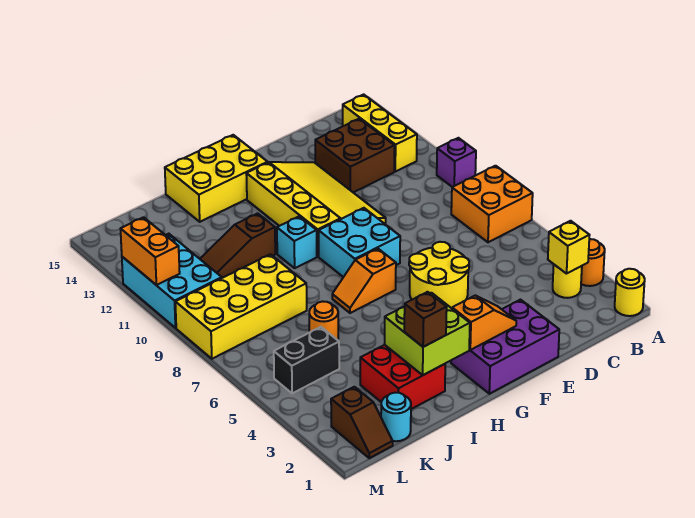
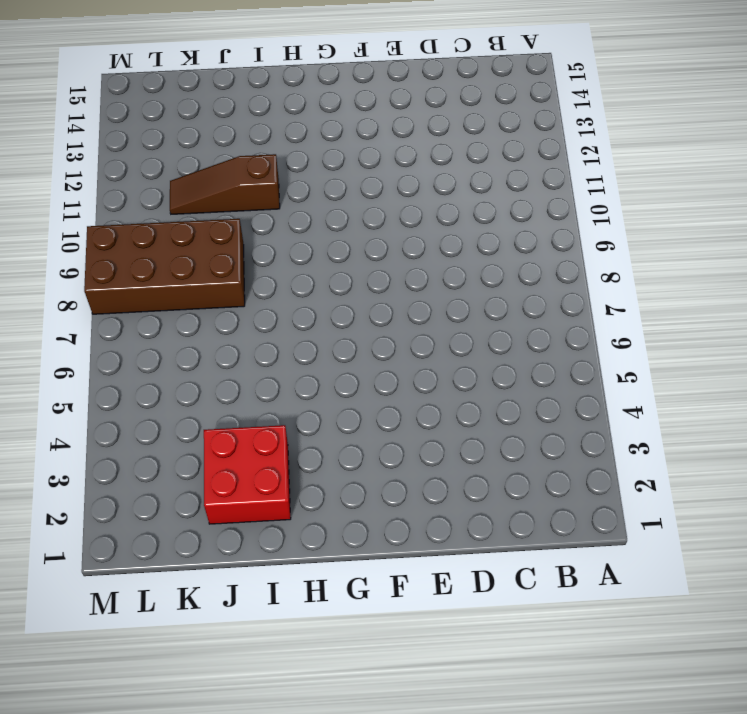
brown brick J8:M9 level 1 -> yellow brick J8:M9 level 1
none -> yellow round brick A1 level 1
none -> orange round brick A3 level 1
none -> orange brick A7:B8 level 1

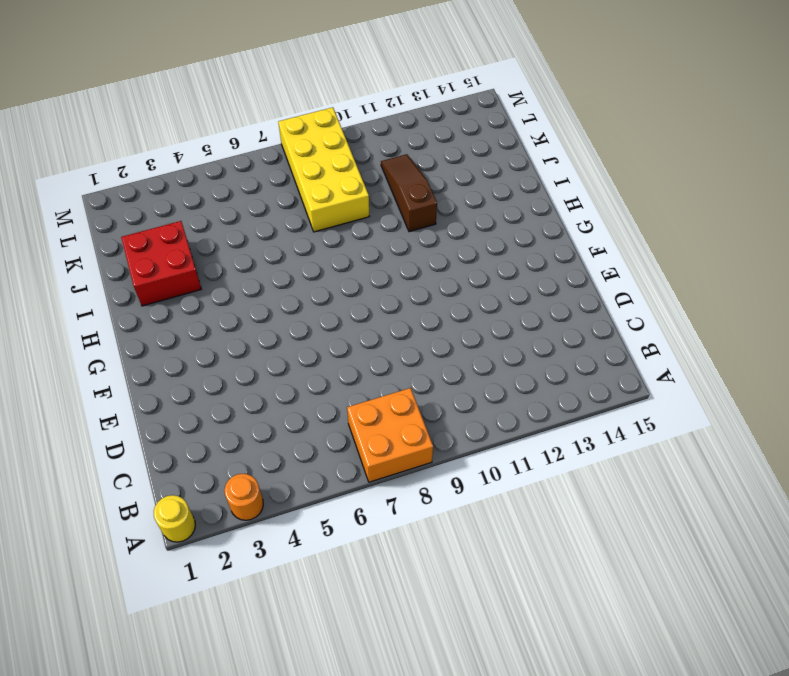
none -> purple brick A10 level 1
none -> yellow round brick B3 level 1
none -> yellow brick B12:B14 level 1

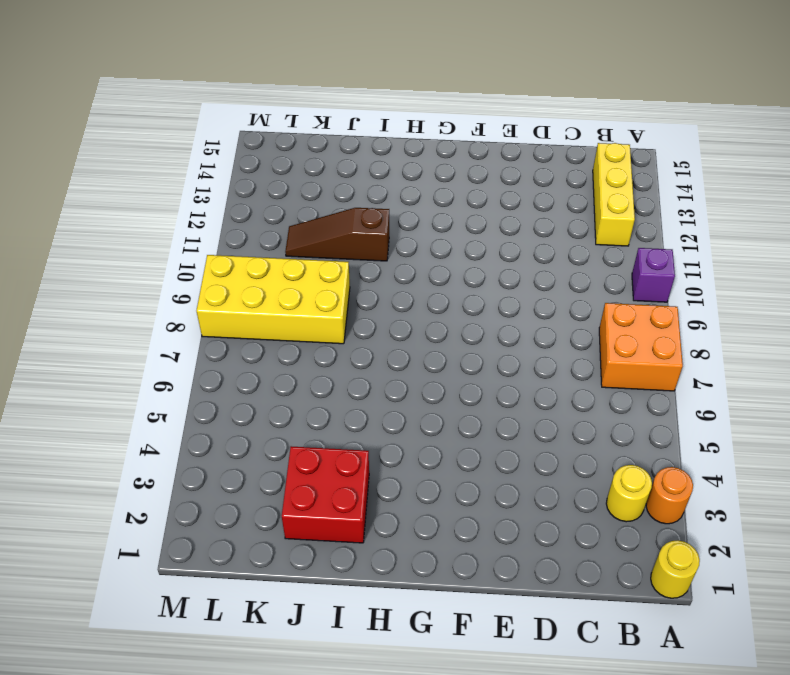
none -> brown brick C12:D13 level 1
none -> purple brick E1:G2 level 1
none -> yellow round brick E5:F6 level 1

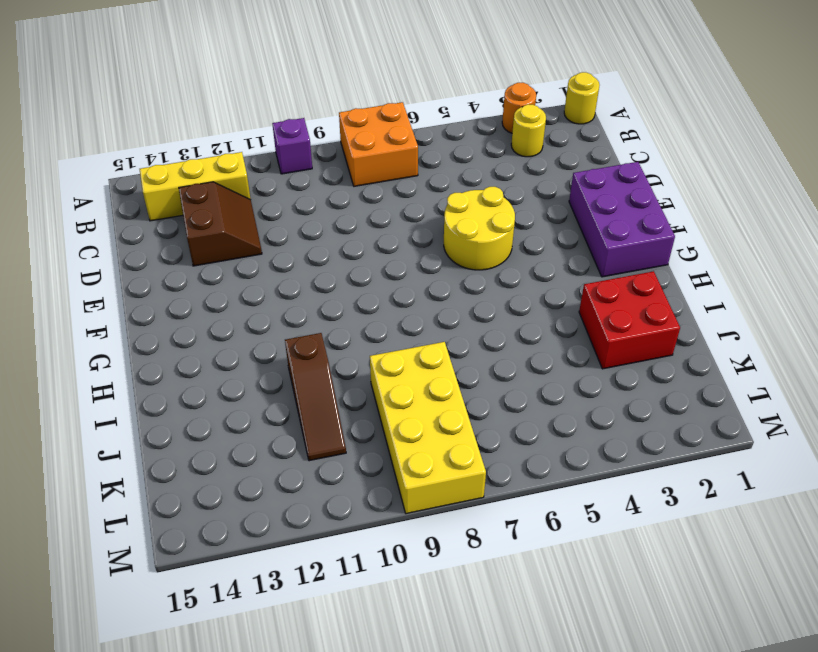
brown slope C12:D13 level 1 top 13 -> brown brick C12:D13 level 1
none -> yellow slope E10:G13 level 1 top G
none -> cyan brick F8:G9 level 1
none -> orange slope G7:H7 level 1 top G

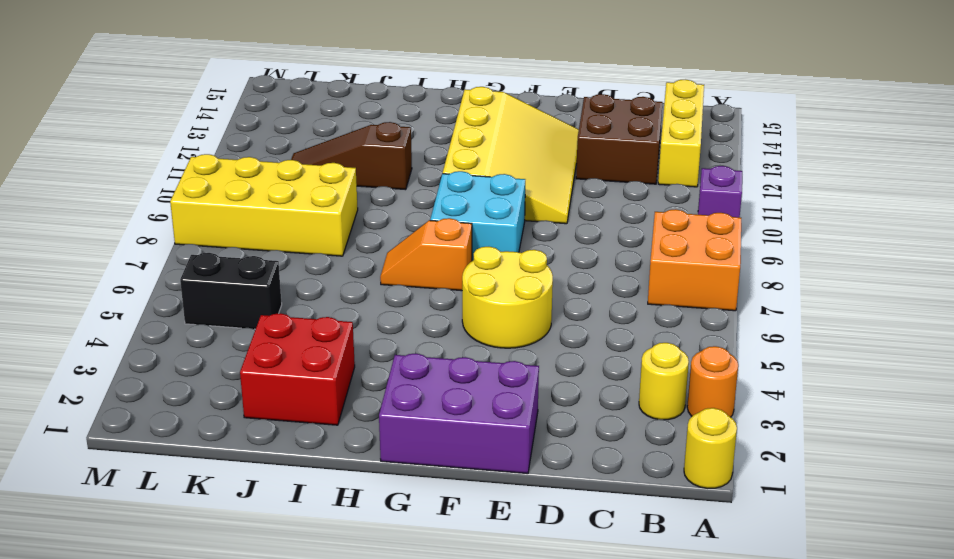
none -> yellow brick G14:I15 level 1
none -> cyan brick H10 level 1
none -> orange round brick J6 level 1

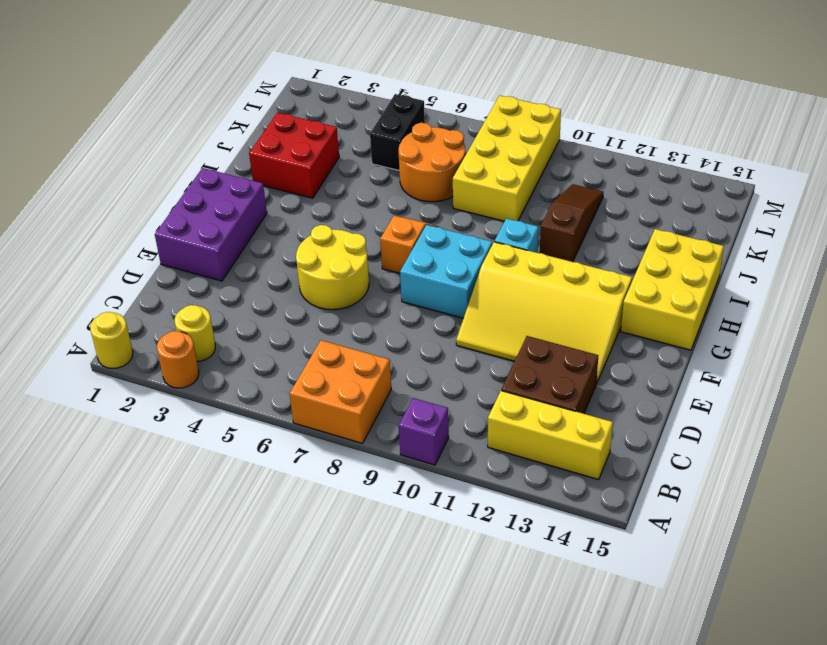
orange round brick J6:K7 level 1 -> orange round brick J6 level 1
none -> cyan round brick K1 level 1
none -> brown slope L1:L2 level 1 top 2
none -> cyan brick L10:M12 level 1

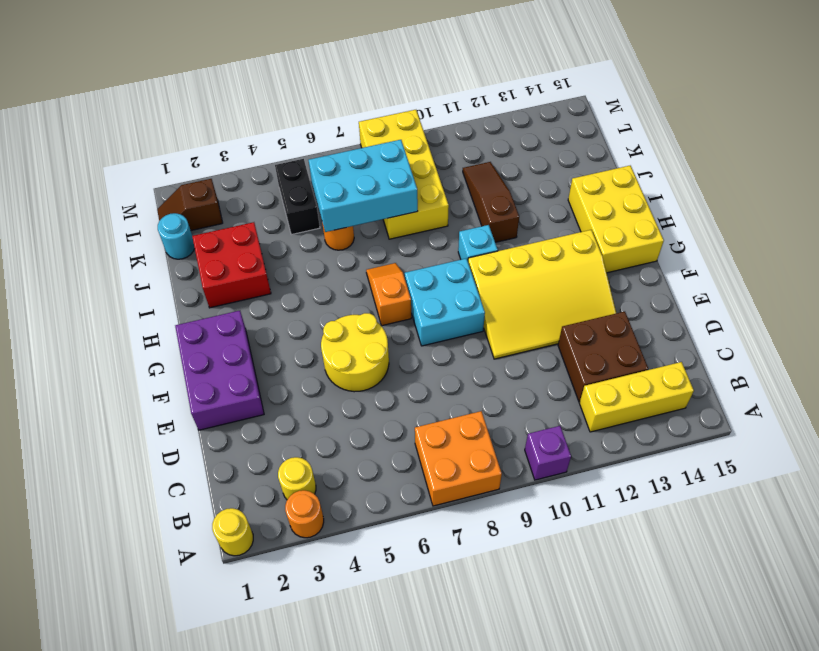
cyan brick J6:K8 level 2 -> cyan brick L10:M12 level 1
none -> yellow brick B3 level 2
none -> orange slope F2:G2 level 2 top G
none -> lime brick H2:I3 level 2

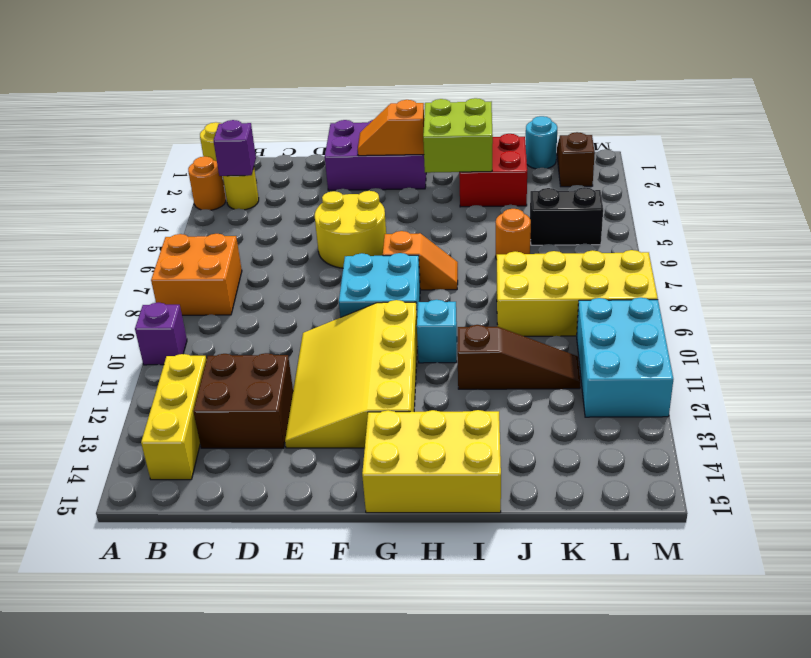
purple brick B3 level 2 -> yellow brick B3 level 2
none -> orange brick M11:M12 level 2
none -> brown brick I2 level 3

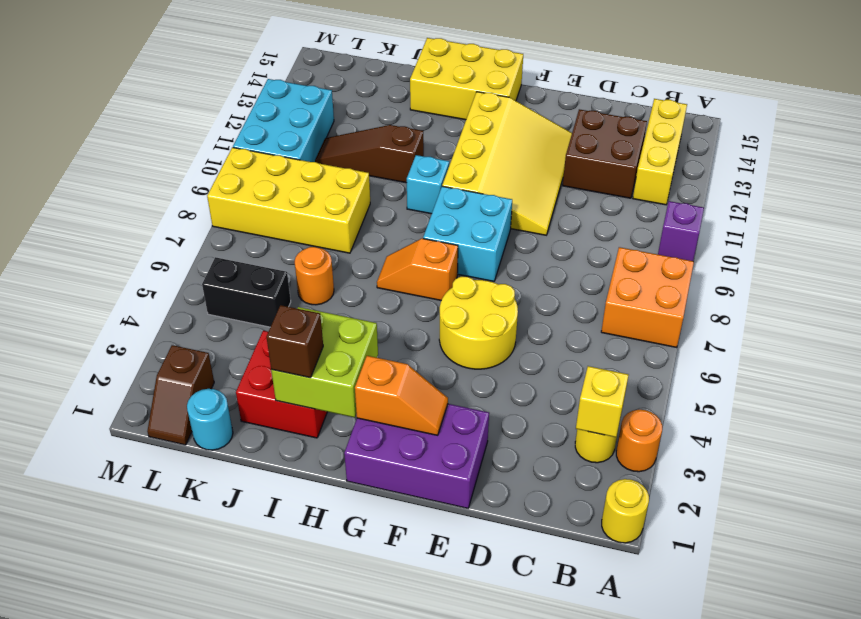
none -> orange brick M11:M12 level 2

